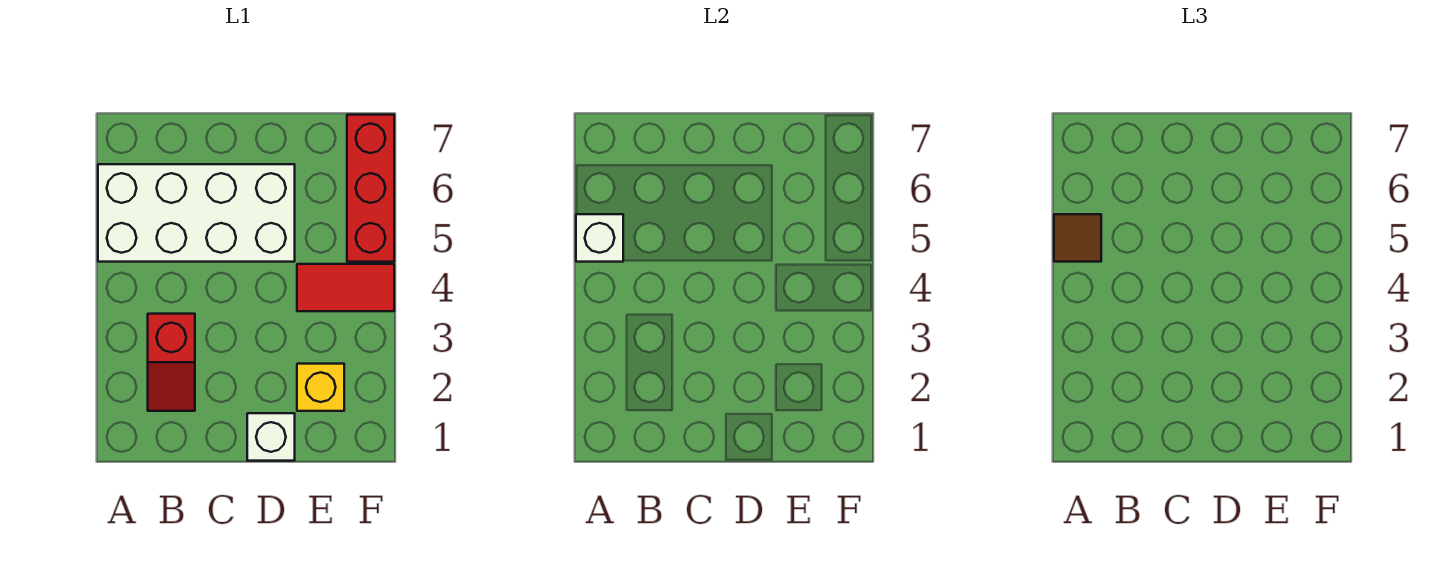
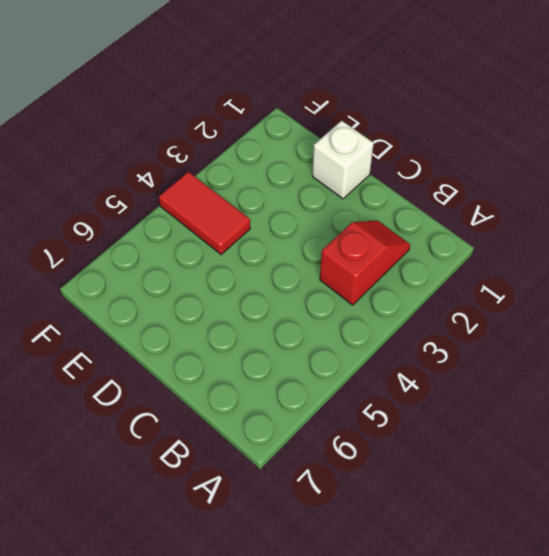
none -> white brick A5:D6 level 1
none -> yellow brick E2 level 1

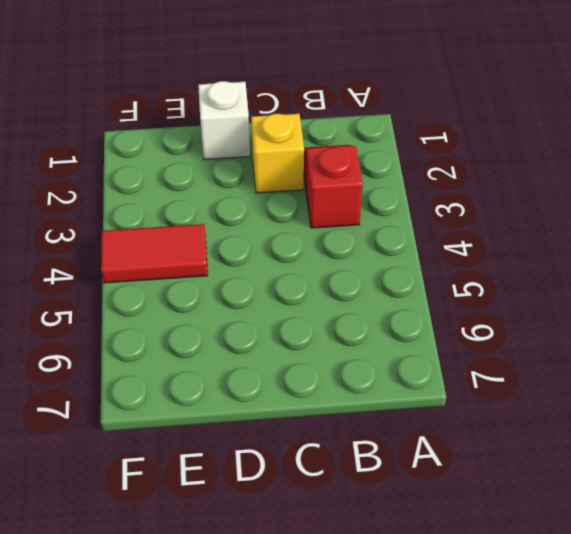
yellow brick C2 level 1 -> yellow brick E2 level 1
none -> white brick A5:D6 level 1
none -> red brick F5:F7 level 1

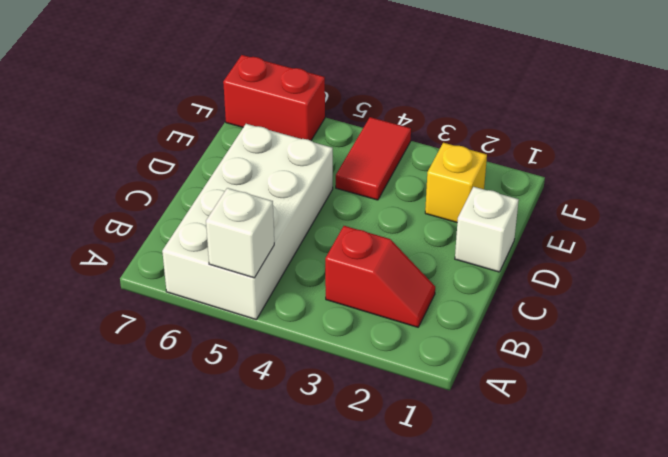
red brick F6:F7 level 1 -> red brick F5:F7 level 1
none -> brown tile A5 level 3

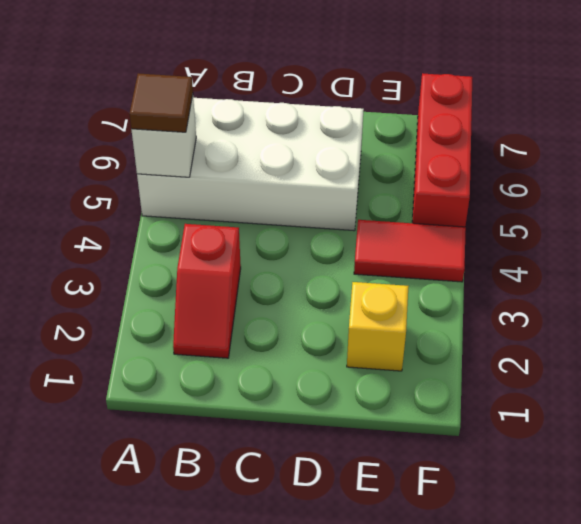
none -> white brick D1 level 1

